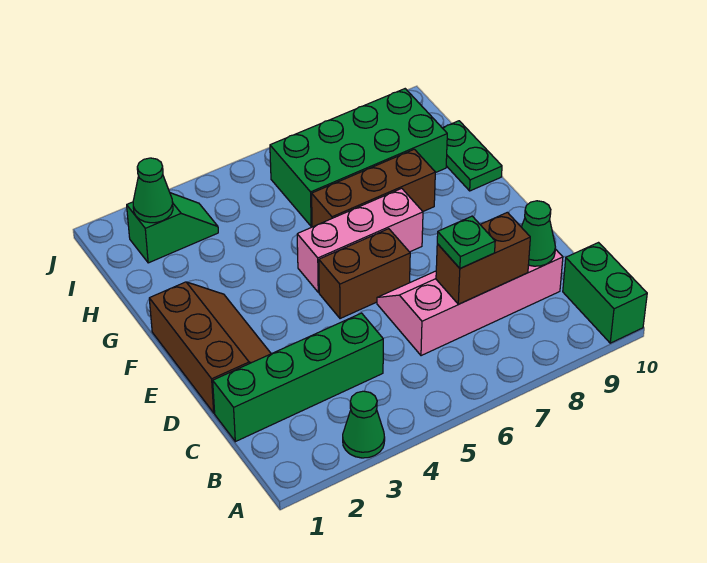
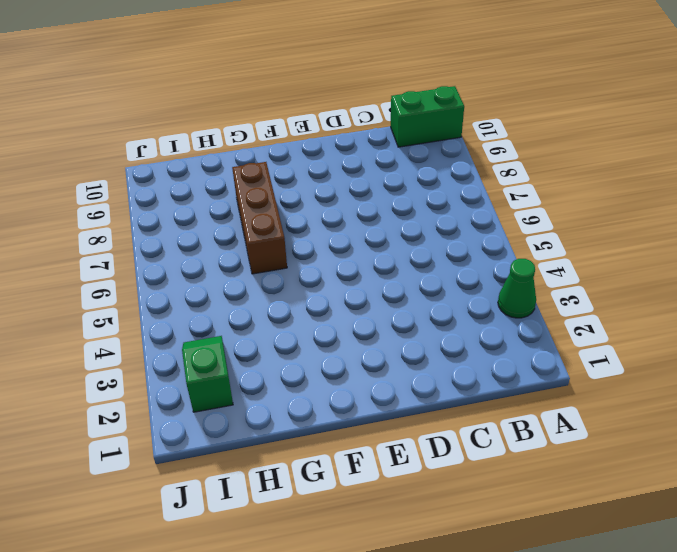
none -> green brick C1:C4 level 1
none -> pink slope C6:D9 level 1 top C
none -> brown slope D1:F2 level 1 top 1

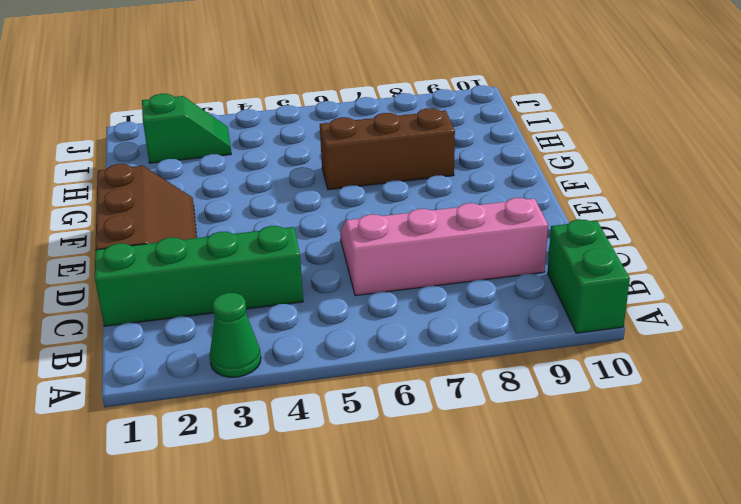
none -> brown brick E5:E6 level 1
none -> pink brick F5:F7 level 1
none -> green plate G10:H10 level 1

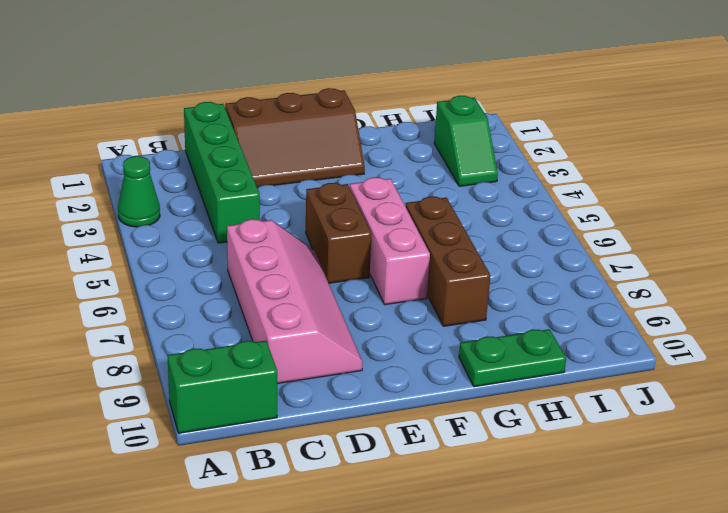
none -> green brick H6:I9 level 1
none -> brown brick C7:C8 level 2
none -> green cone C9 level 2

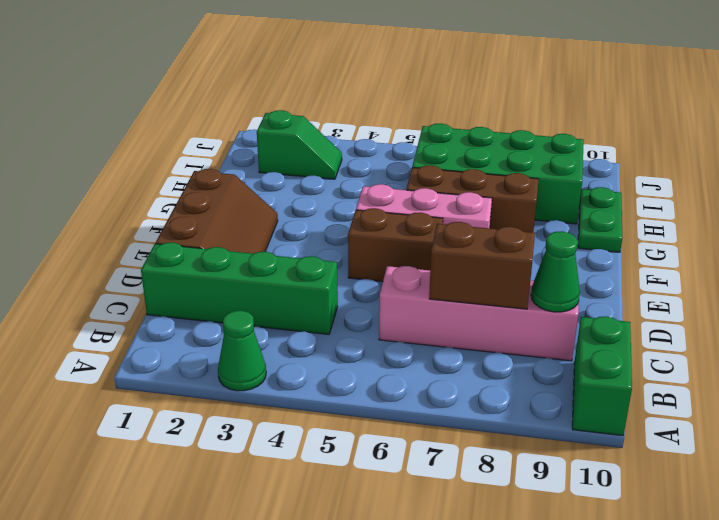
none -> green cone I2 level 2
none -> green plate C7 level 3

